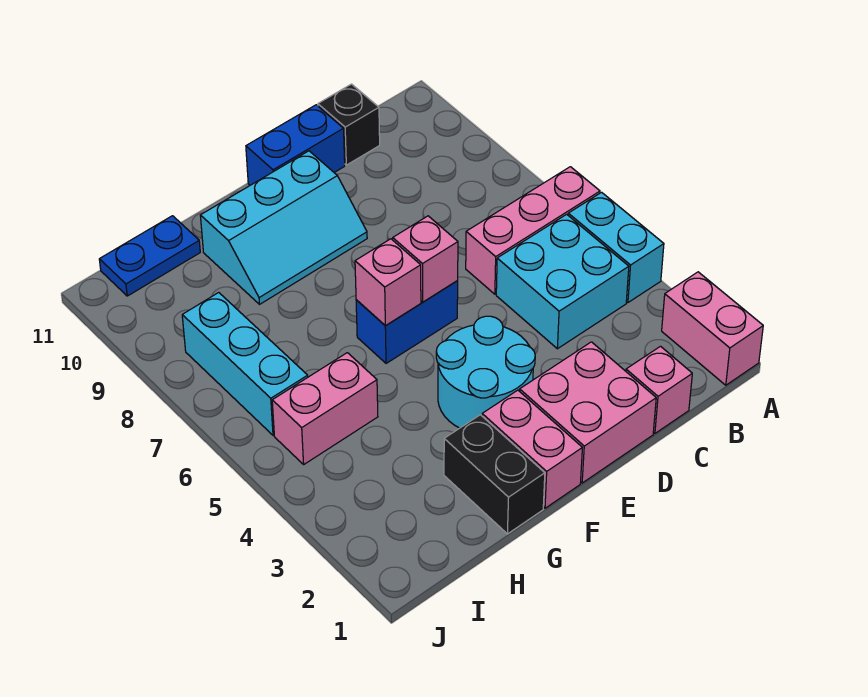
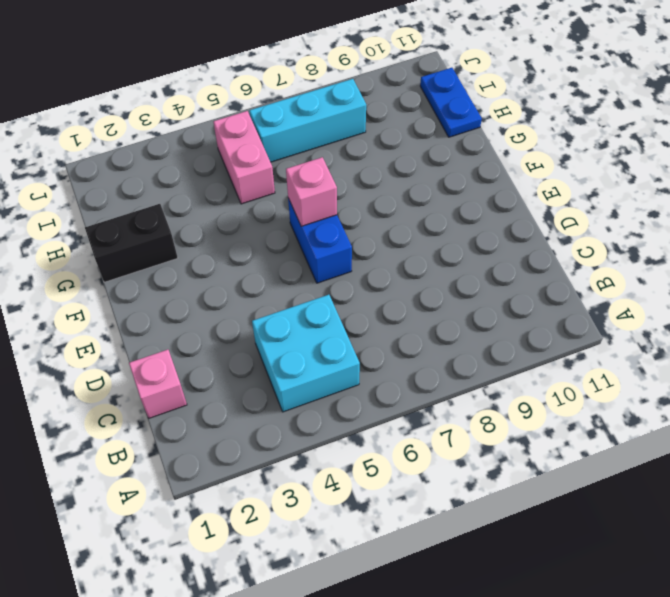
none -> pink brick A1:A2 level 1
none -> cyan brick A4:A5 level 1
none -> pink brick A6:C6 level 1

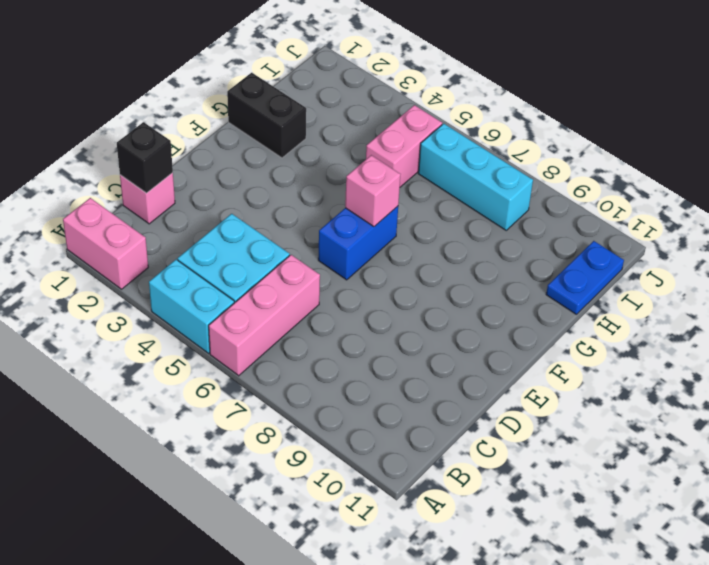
black brick C1 level 2 -> black brick C11 level 1
none -> pink brick D1:E2 level 1
none -> blue brick D11:E11 level 1
none -> cyan round brick E3:F4 level 1

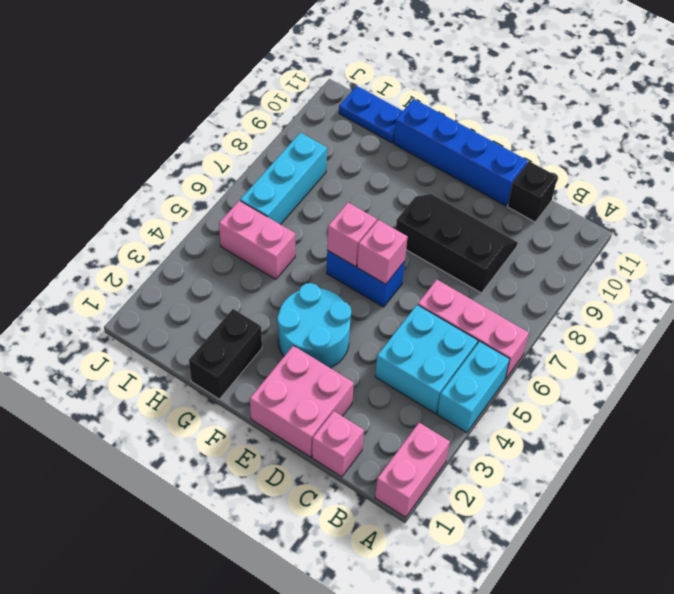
black slope C8:E9 level 1 top 8 -> cyan slope E9:G10 level 1 top 10
blue brick D11:G11 level 1 -> blue brick D11:E11 level 1
none -> pink brick F1:F2 level 1

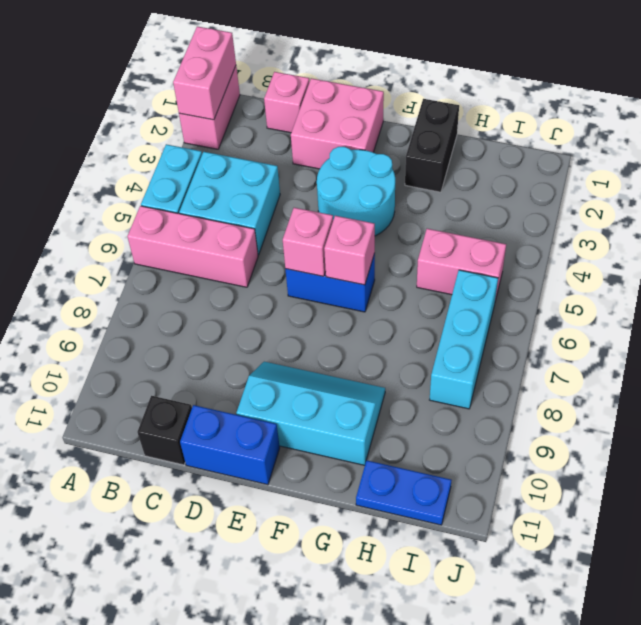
pink brick A1:A2 level 2 -> pink brick F1:F2 level 1

